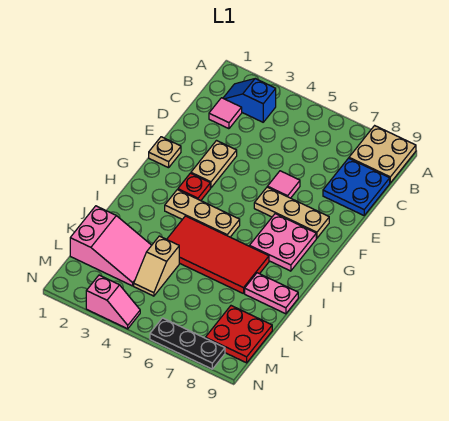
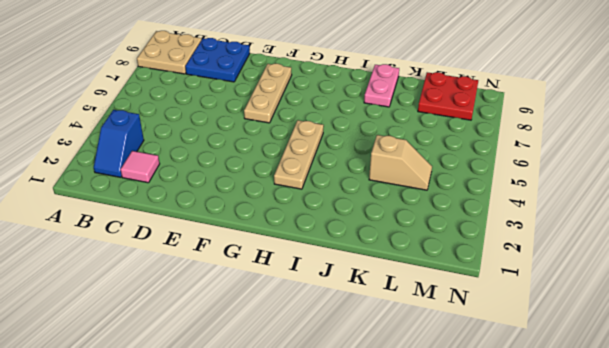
none -> tan plate E3:F3 level 1
none -> pink tile E6 level 1
none -> tan plate F1 level 1

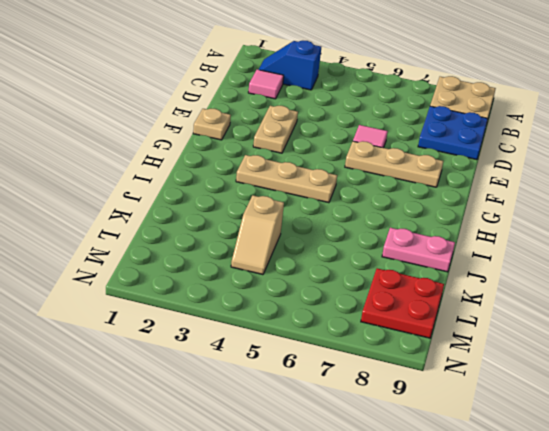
none -> red plate G3 level 1
none -> pink plate G7:H8 level 1
none -> red tile I4:J7 level 1

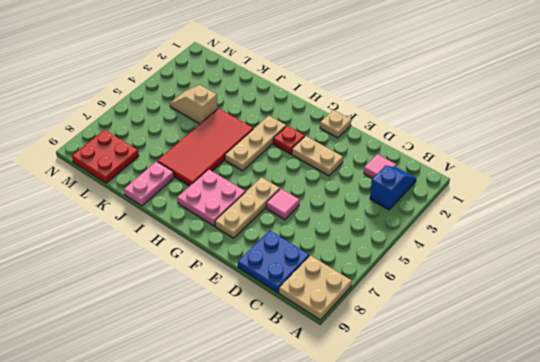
none -> pink slope K1:L3 level 1 top 1
none -> pink slope N3:N4 level 1 top 3
none -> black plate N6:N8 level 1

